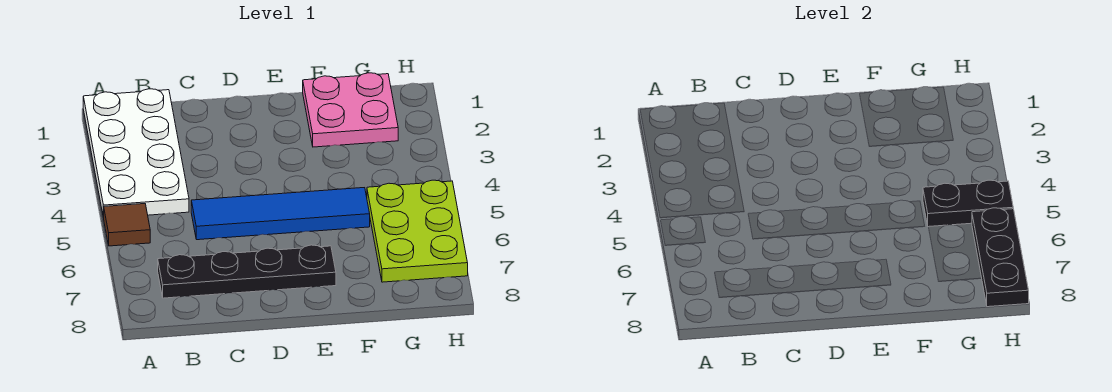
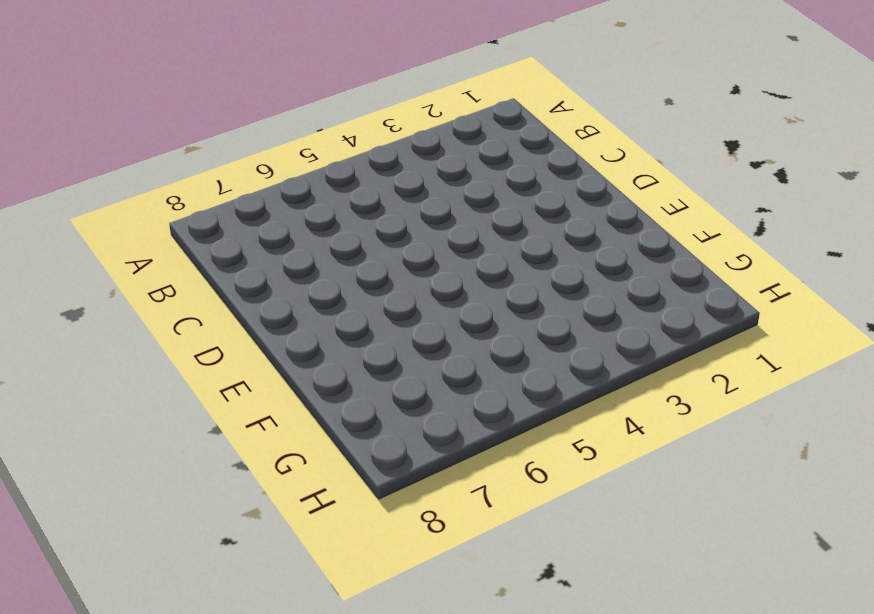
none -> white plate A1:B4 level 1
none -> brown tile A5 level 1

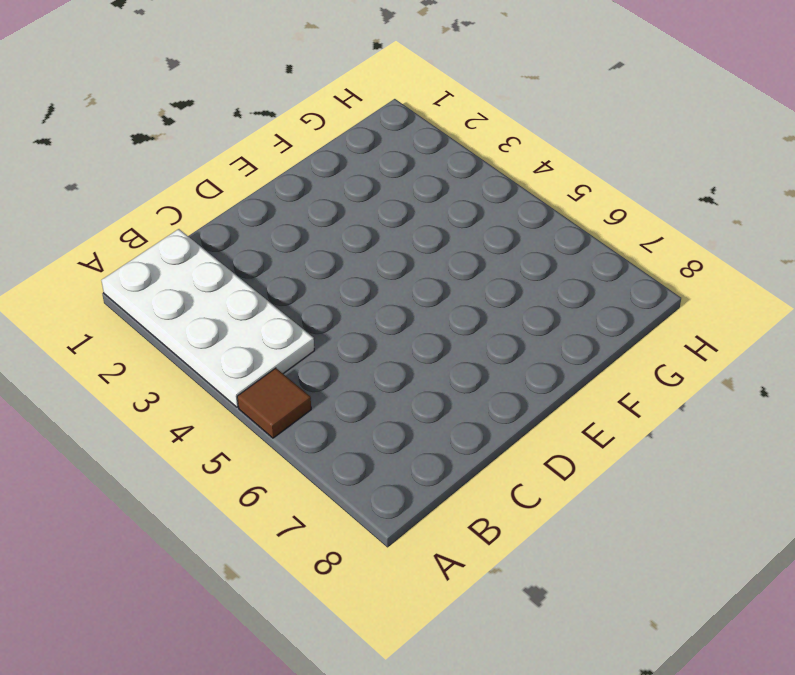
none -> black plate B7:E7 level 1
none -> blue tile C5:F5 level 1

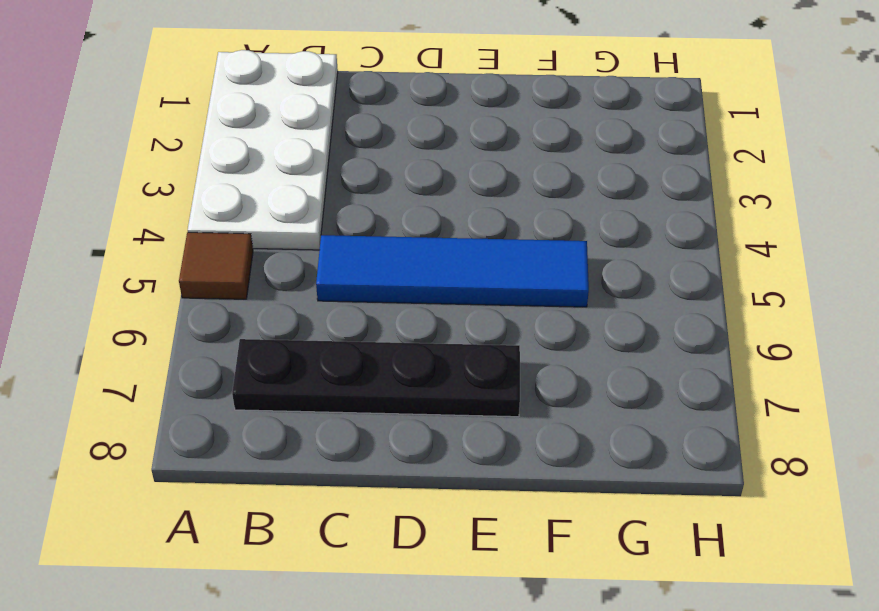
none -> pink plate F1:G2 level 1
none -> lime plate G5:H7 level 1

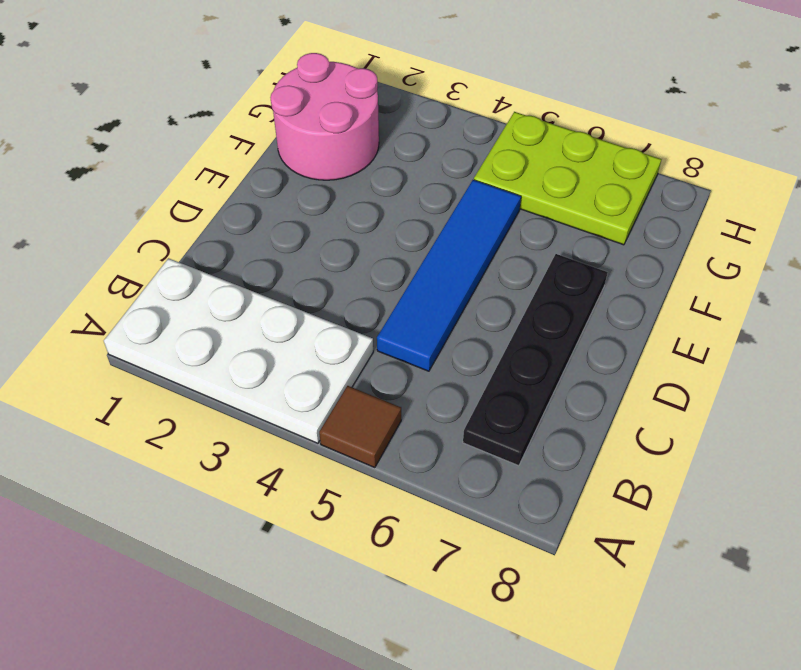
pink round brick F1:G2 level 1 -> pink plate F1:G2 level 1
none -> black plate G5:H5 level 2
none -> black plate H6:H8 level 2

